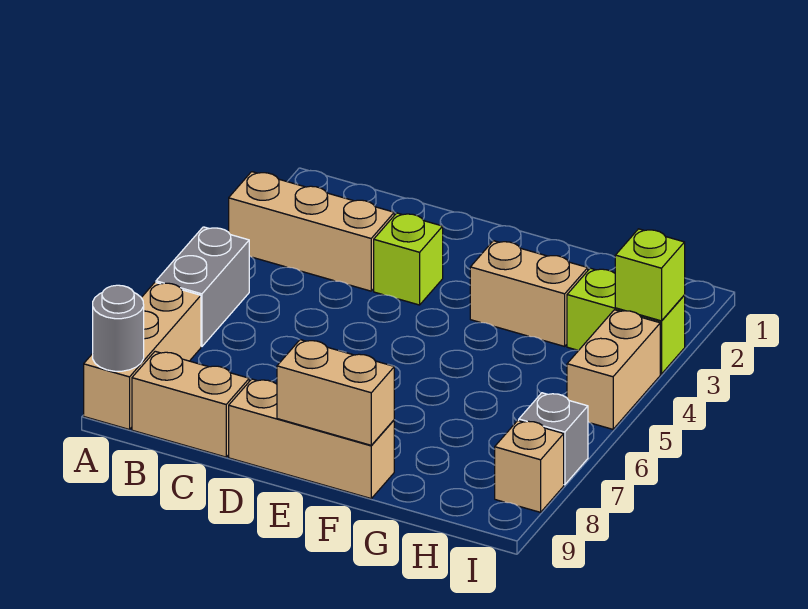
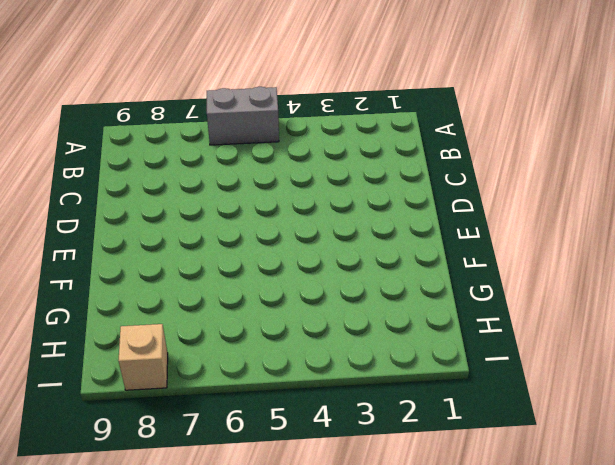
none -> tan brick A3:C3 level 1
none -> tan brick A7:A9 level 1
none -> tan brick B9:C9 level 1

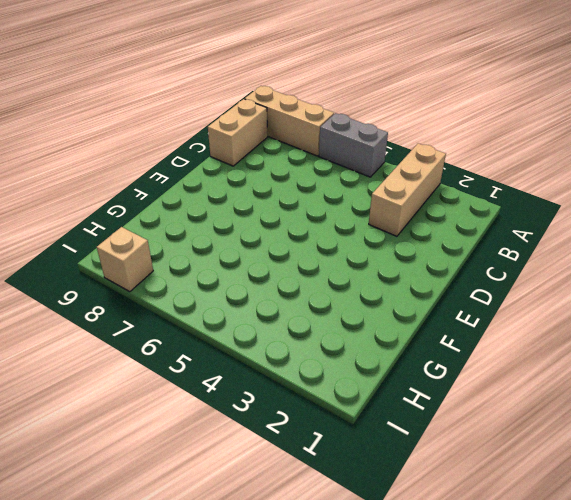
none -> lime brick D3 level 1
none -> tan brick D9:F9 level 1
none -> tan brick F3:G3 level 1

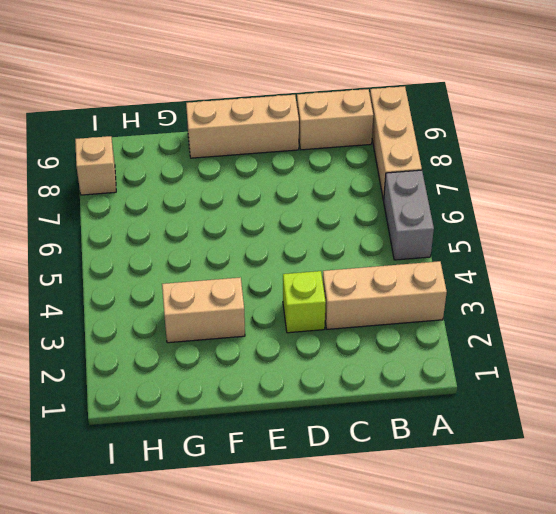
none -> lime brick H3:I3 level 1
none -> tan brick I4:I5 level 1
none -> grey brick I7 level 1

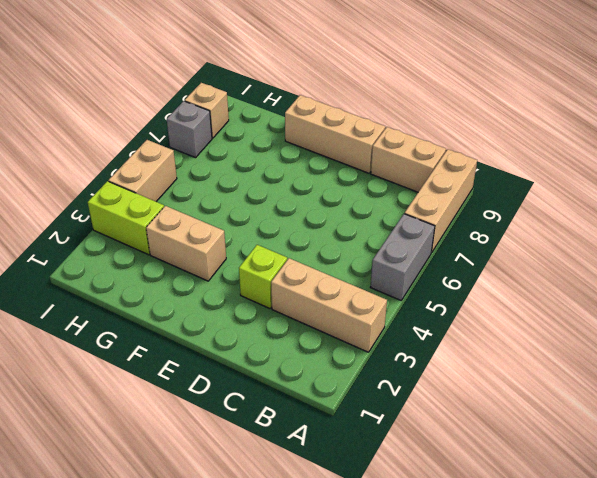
none -> grey round brick A9 level 2
none -> tan brick E9:F9 level 2
none -> lime brick I3 level 2

